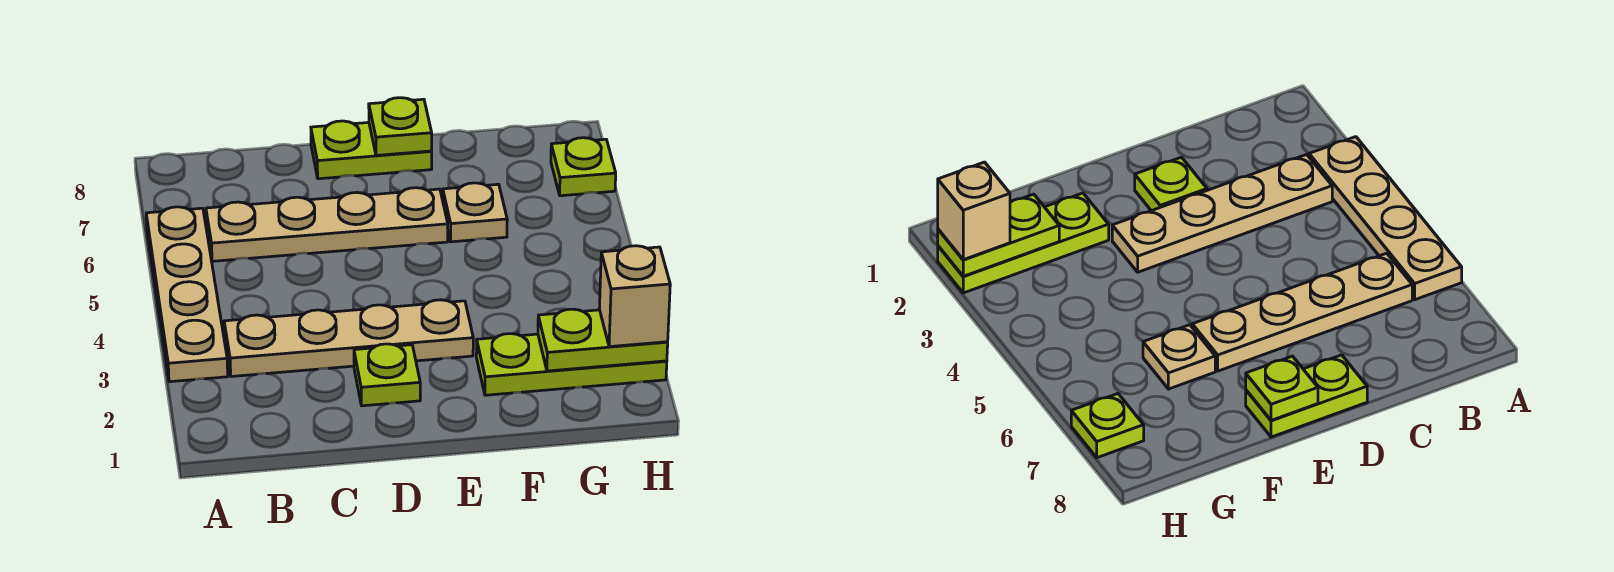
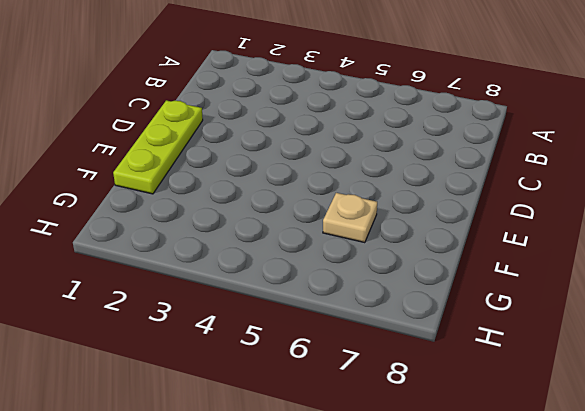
lime plate D1:F1 level 1 -> lime plate F2:H2 level 1
none -> tan plate A3:A6 level 1
none -> tan plate B3:E3 level 1

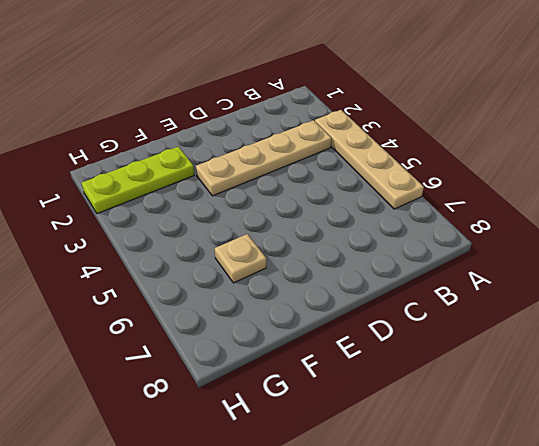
none -> tan plate B6:E6 level 1
none -> lime plate D2 level 1

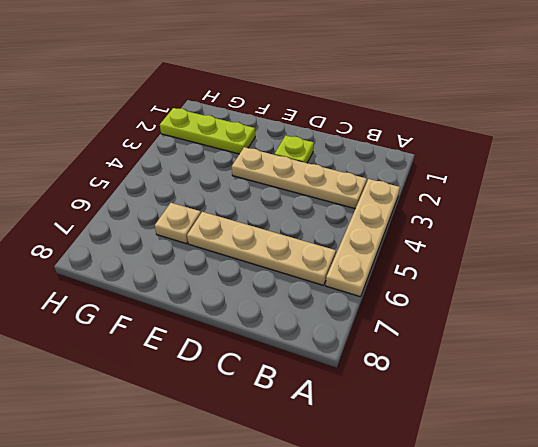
none -> lime plate D8:E8 level 1
none -> lime plate H7 level 1

